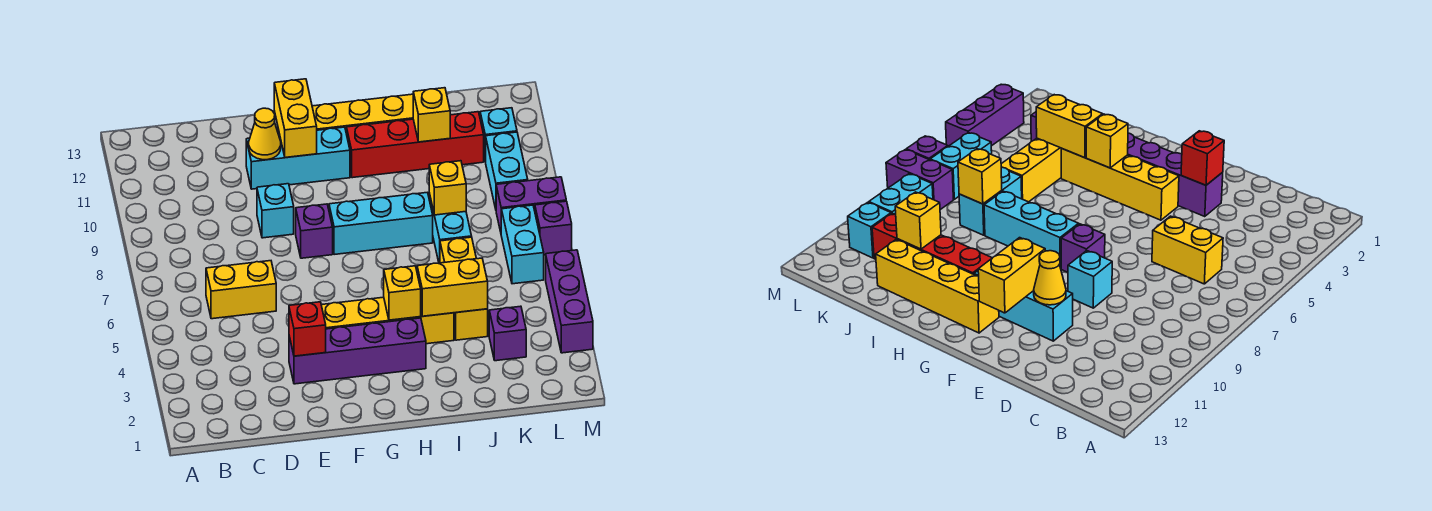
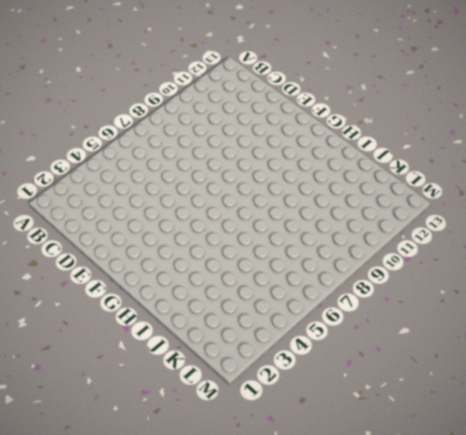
none -> yellow brick C6:D6 level 1
none -> purple brick E3:H3 level 1
none -> cyan brick E9 level 1

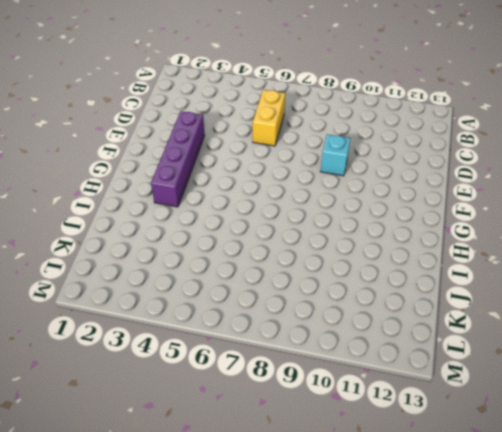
none -> cyan brick E11:G11 level 1
none -> yellow brick F4:I4 level 1
none -> purple brick F8 level 1

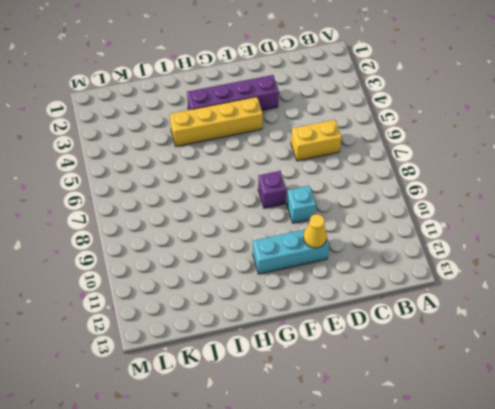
none -> cyan brick G8:I8 level 1
none -> yellow brick G12:J12 level 1
none -> red brick H11:K11 level 1

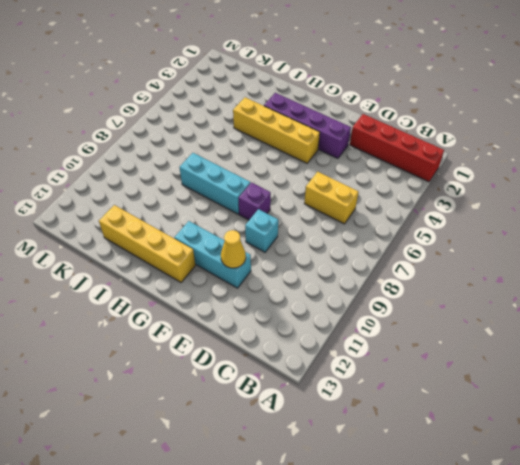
red brick A2:D2 level 1 -> red brick H11:K11 level 1
none -> yellow brick J4:J6 level 1
none -> cyan brick J7:J8 level 1
none -> purple brick K3 level 1

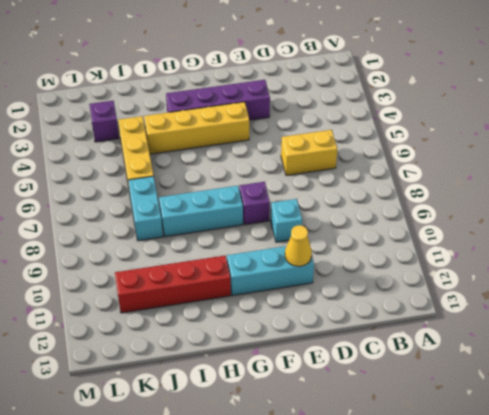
none -> yellow brick G12:J12 level 1
none -> cyan brick L6:L7 level 1
none -> purple brick L8:M8 level 1

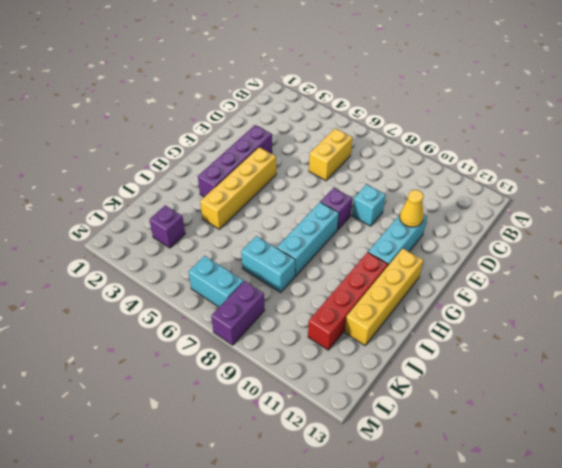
none -> yellow brick J4:J6 level 1
none -> cyan brick L9:L10 level 1
none -> cyan brick L11 level 1

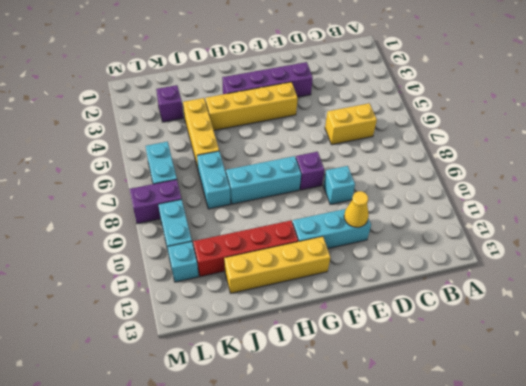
none -> purple brick M3:M5 level 1
none -> purple brick M7 level 1
none -> red brick E3 level 2

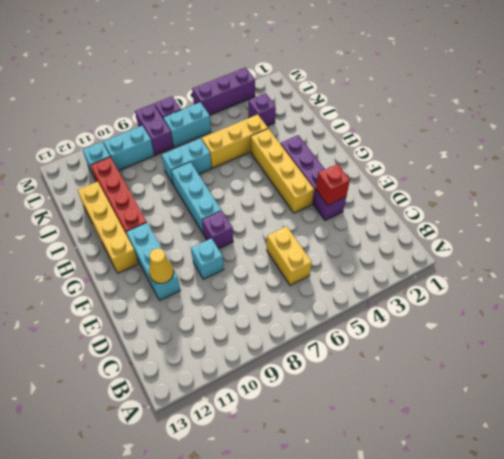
none -> yellow brick F11:F12 level 2
none -> yellow brick H4 level 2
none -> yellow brick I4:J4 level 2

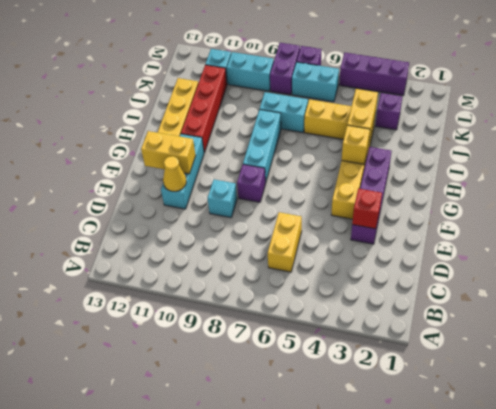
none -> yellow brick J8 level 2
none -> yellow brick J11 level 2

